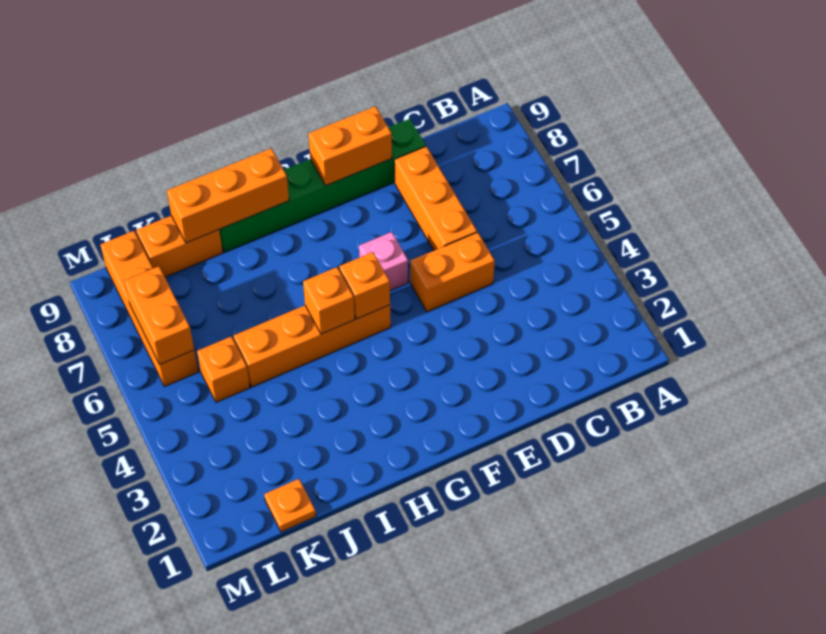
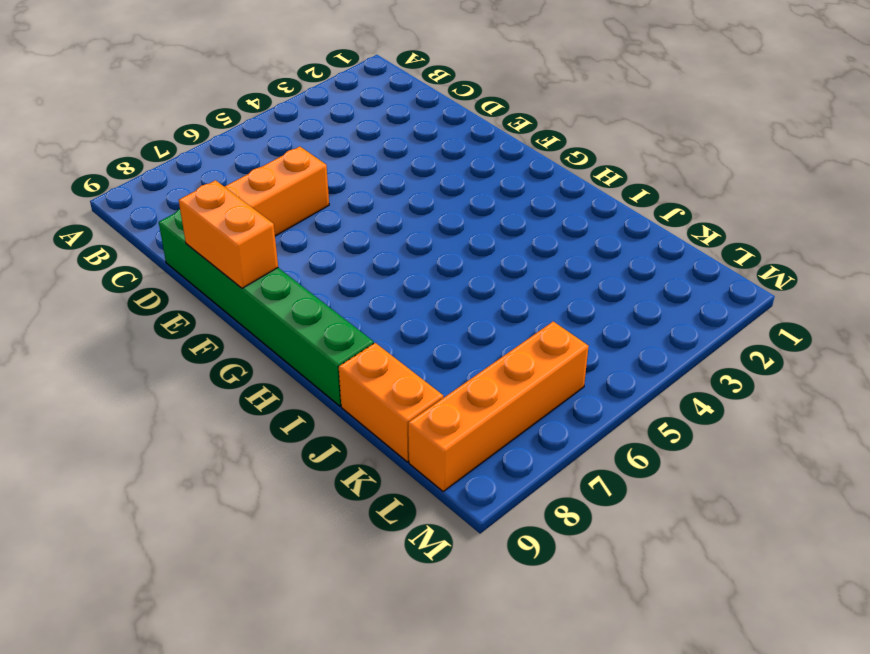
none -> orange brick D5:E5 level 1
none -> pink brick F6 level 1
none -> orange brick G5:J5 level 1

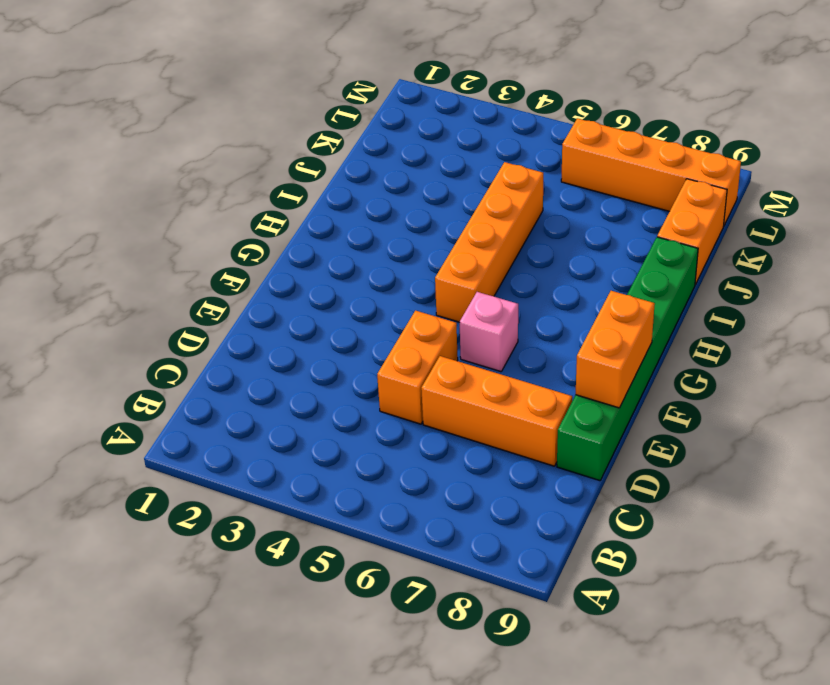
none -> orange plate K1 level 1
none -> orange brick K5 level 1
none -> orange brick G5 level 2

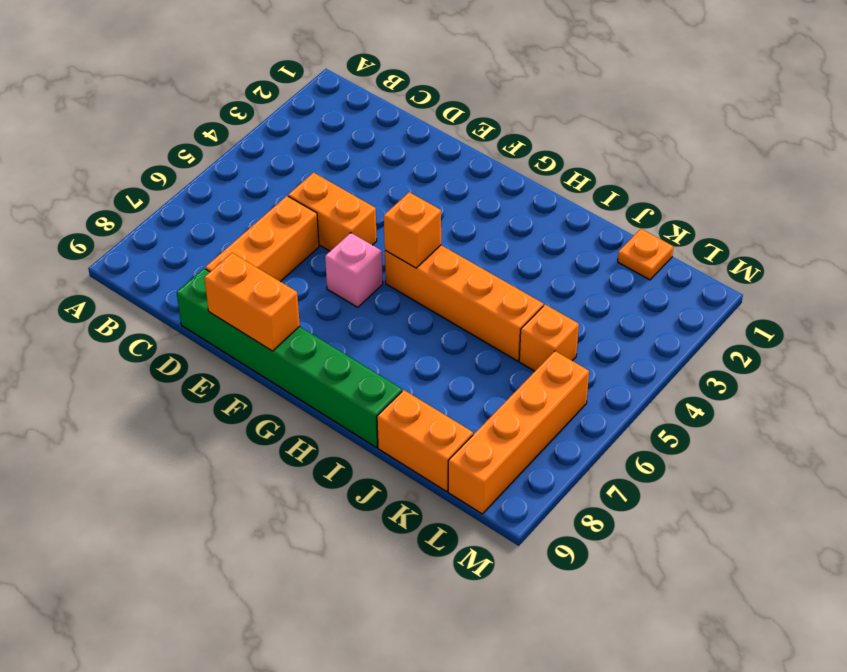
none -> orange brick H5 level 2
none -> orange brick H9:J9 level 2
none -> orange brick L6:L7 level 2

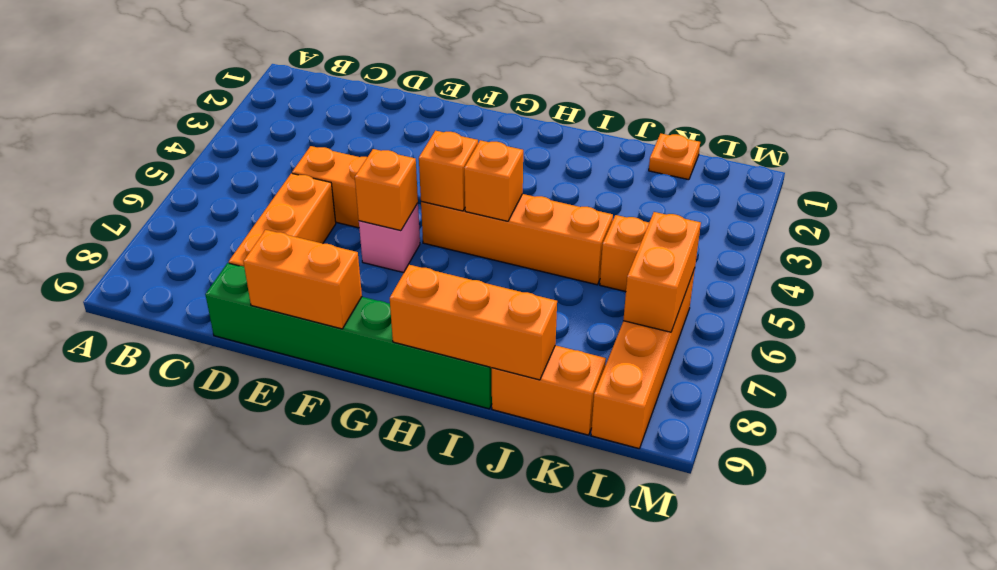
orange brick F6 level 2 -> none

